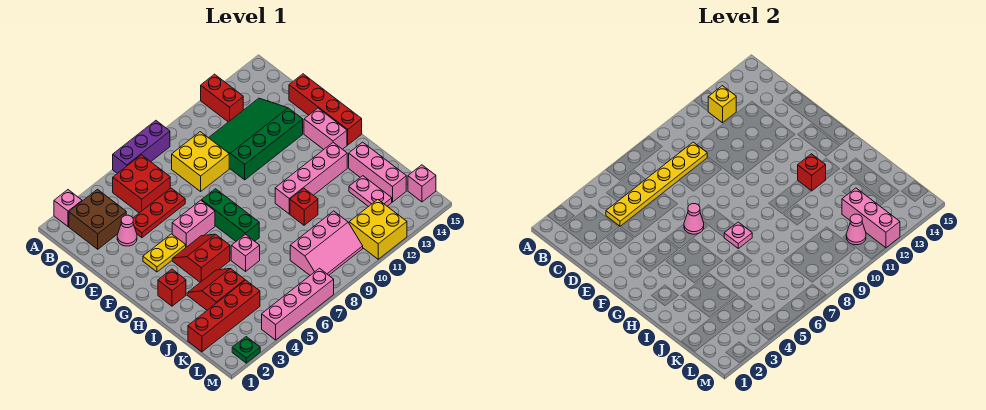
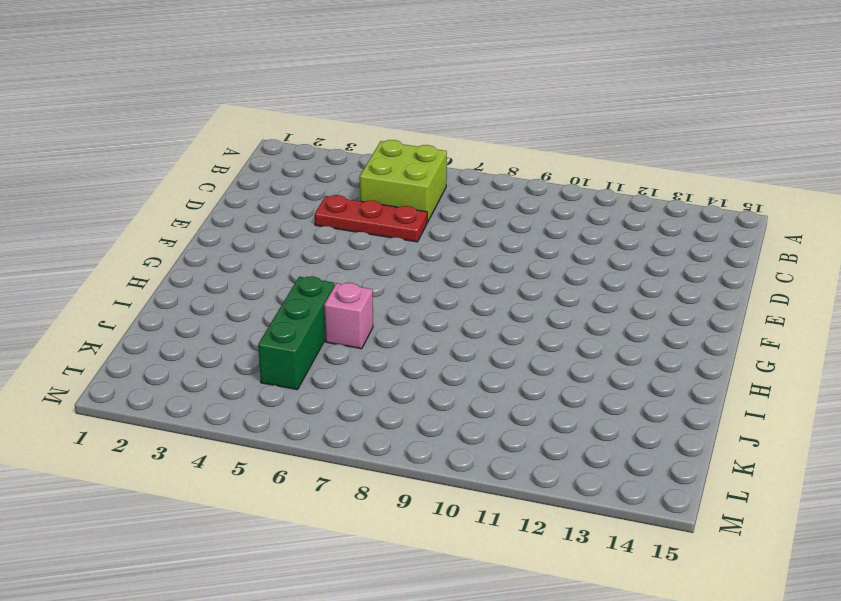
lime brick B5:C6 level 1 -> red brick B5:C6 level 1
green brick I5:K5 level 1 -> green brick F7:H7 level 1
none -> pink brick A2 level 1
none -> purple brick A6:A8 level 1
none -> red brick A12:B12 level 1
none -> brown brick B2:C3 level 1

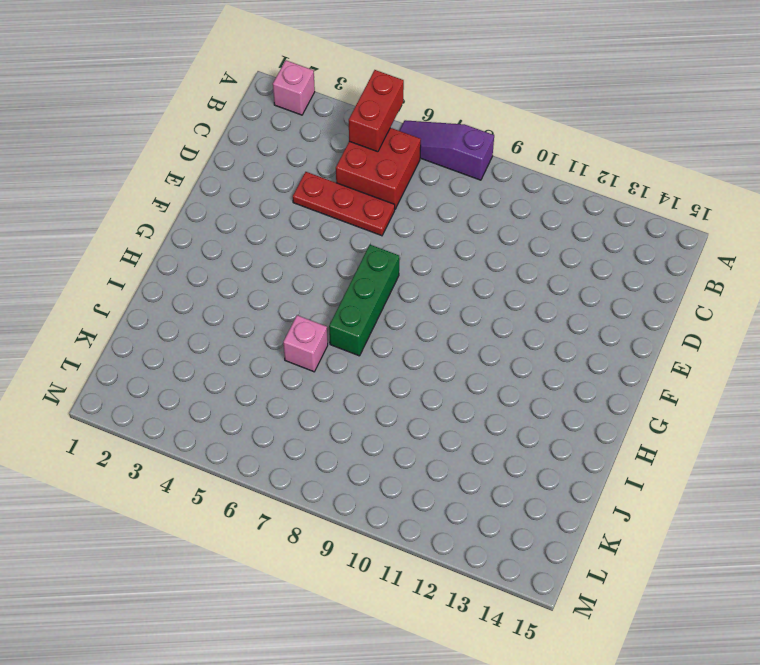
red brick A5:B5 level 2 -> red brick A12:B12 level 1
purple slope A6:A8 level 1 top 8 -> purple brick A6:A8 level 1
none -> brown brick B2:C3 level 1
none -> yellow brick C8:D9 level 1
none -> green slope C10:E13 level 1 top E
none -> pink cone D3 level 1

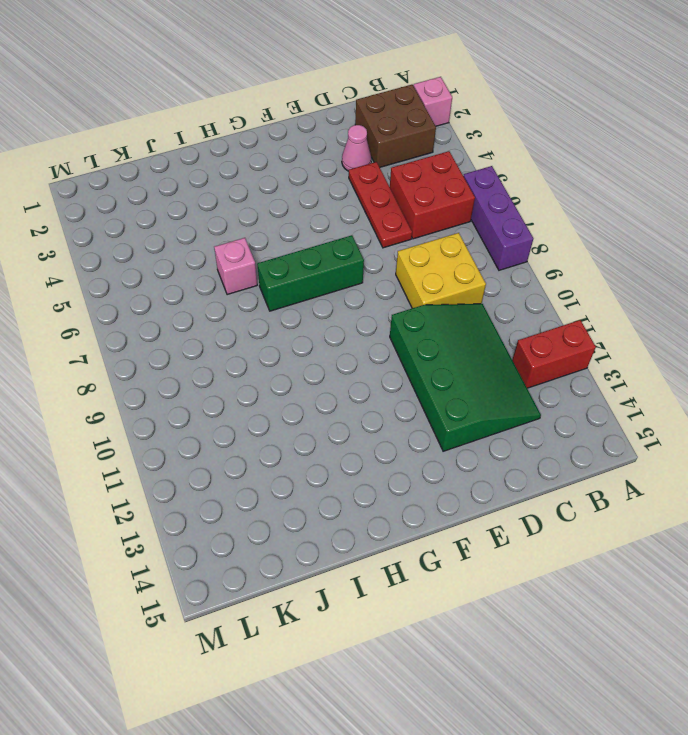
none -> red brick D15:G15 level 1
none -> yellow plate F3:F4 level 1
none -> pink brick F5:F6 level 1
none -> pink brick F14:G14 level 1

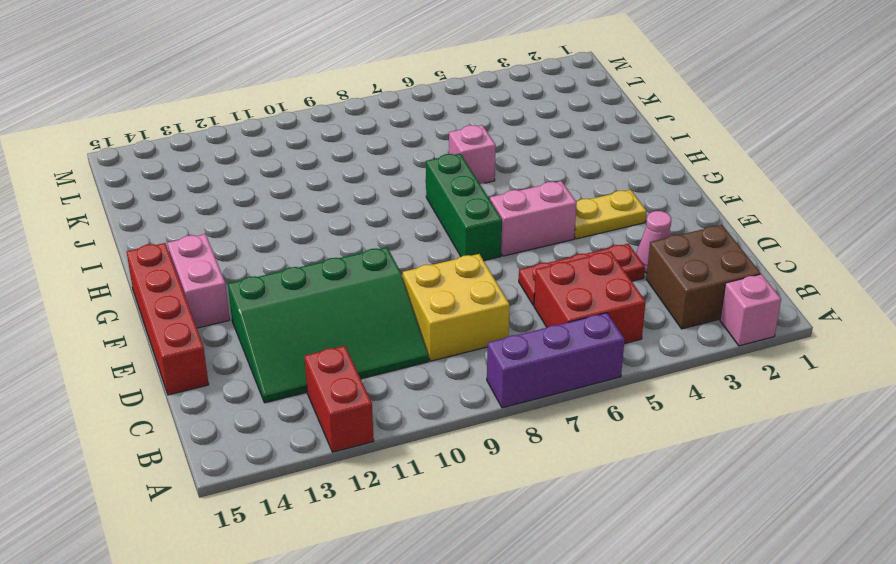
none -> red slope G4:H5 level 1 top H
none -> red brick H2 level 1
none -> pink brick H10:H13 level 1
none -> red slope I3:J4 level 1 top J

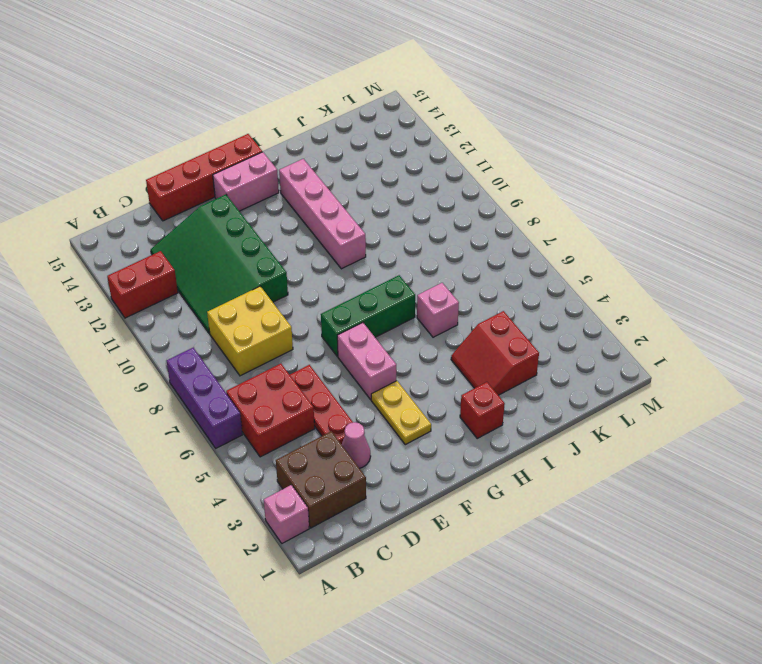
none -> red slope G4:H5 level 1 top H
none -> red brick I10 level 1
none -> pink brick I14:K14 level 1
none -> pink plate J13:K13 level 1

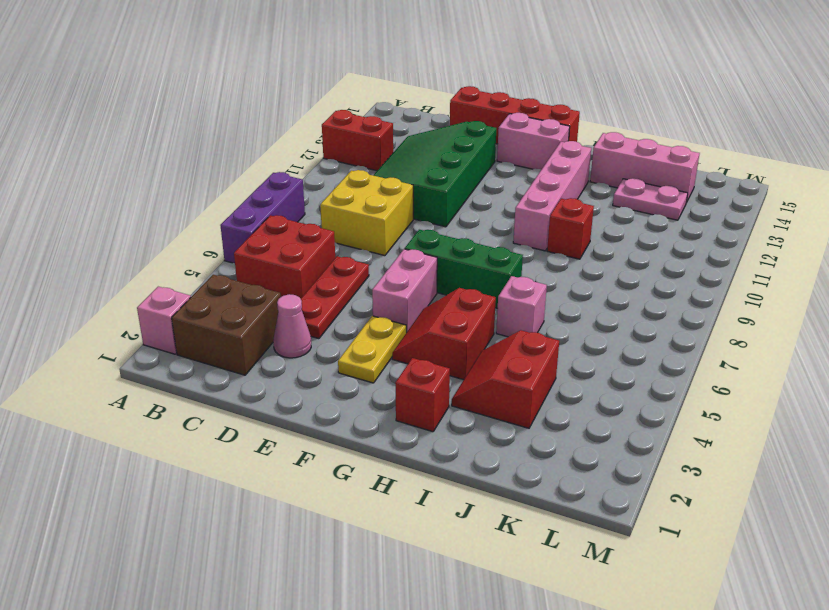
none -> red brick K1:K4 level 1
none -> pink slope K8:L10 level 1 top K
none -> yellow brick L11:M12 level 1
none -> pink brick L15 level 1

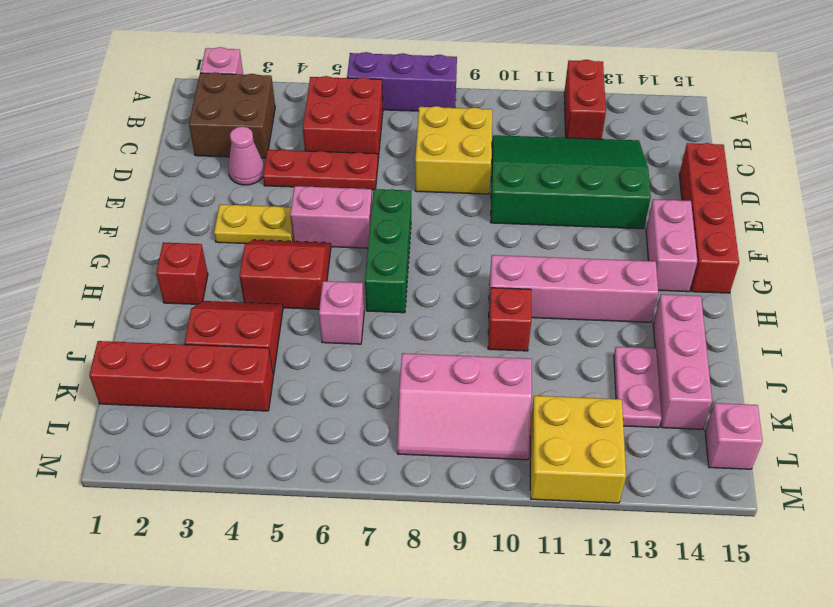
none -> green plate M2 level 1
none -> pink brick M4:M7 level 1
none -> yellow brick B12 level 2
none -> yellow plate C4:C9 level 2

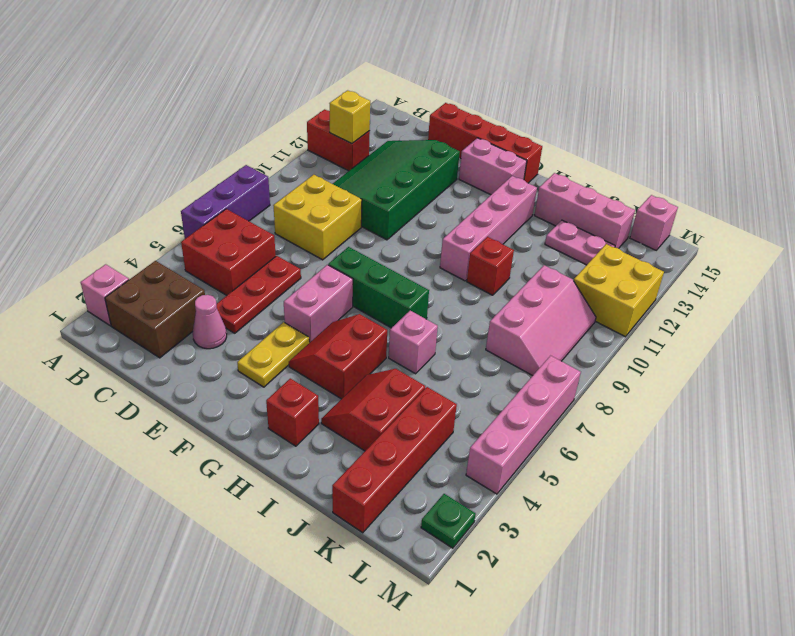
none -> yellow plate C4:C9 level 2
none -> pink cone F6 level 2
none -> pink plate H7 level 2
none -> red brick H12 level 2

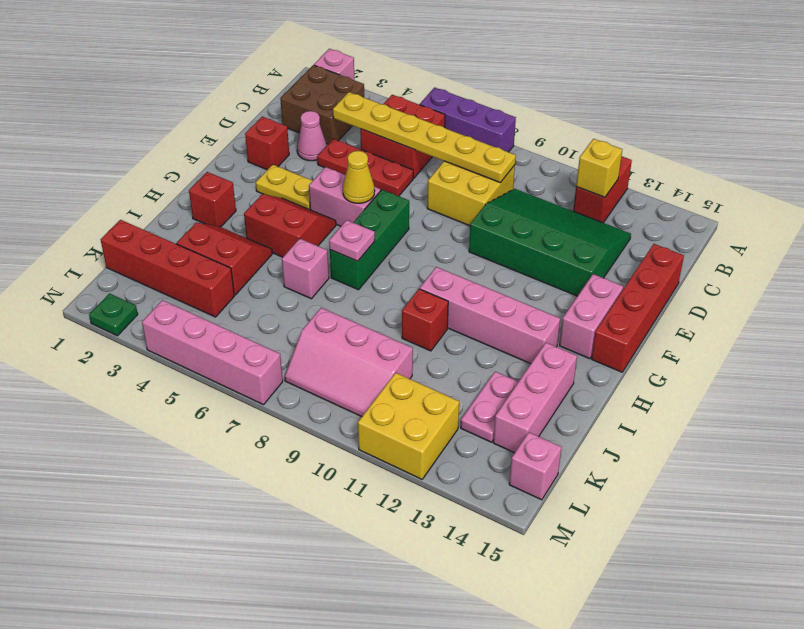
red brick E2 level 1 -> red brick H12 level 2
yellow cone F6 level 2 -> pink cone F6 level 2
none -> pink brick K12:M12 level 2
none -> pink cone L11 level 2

